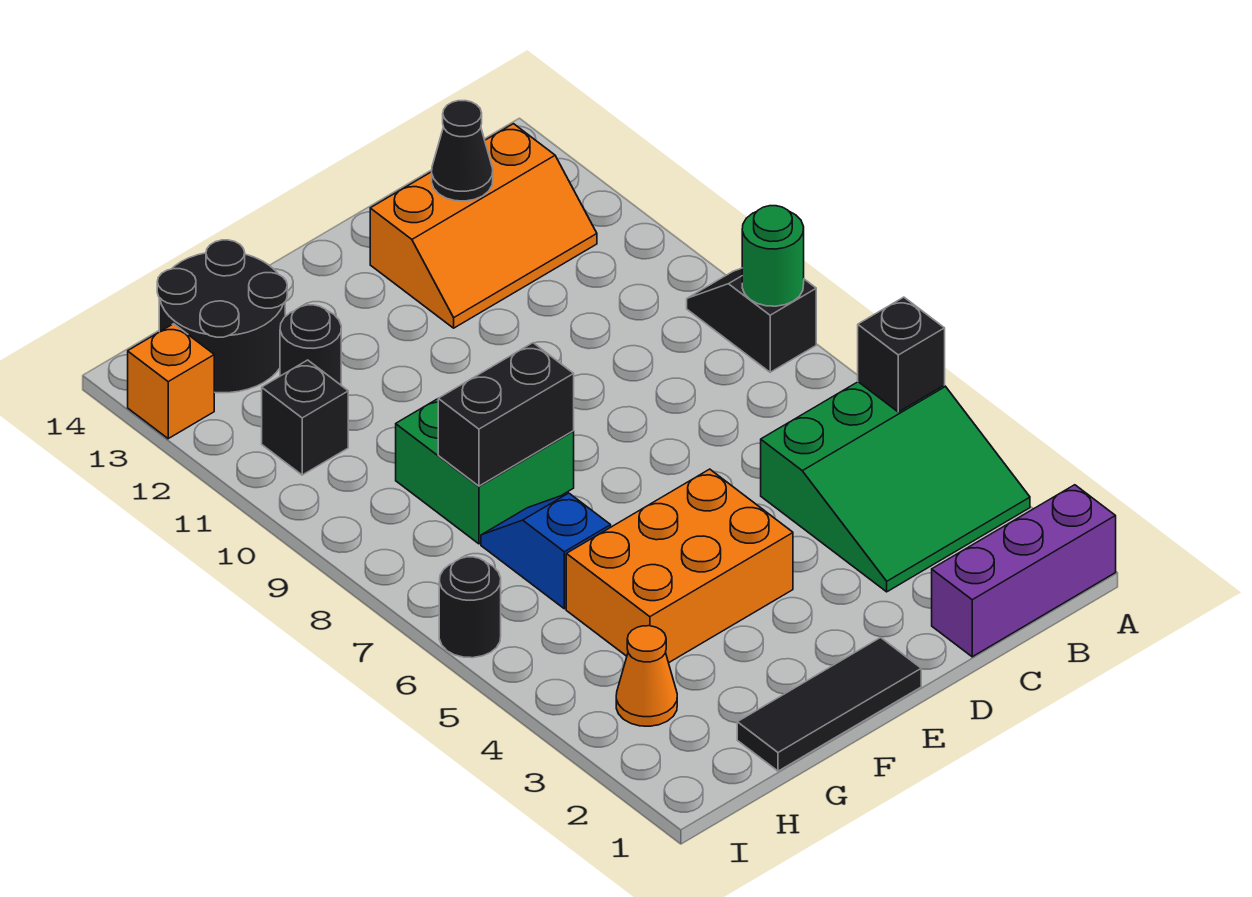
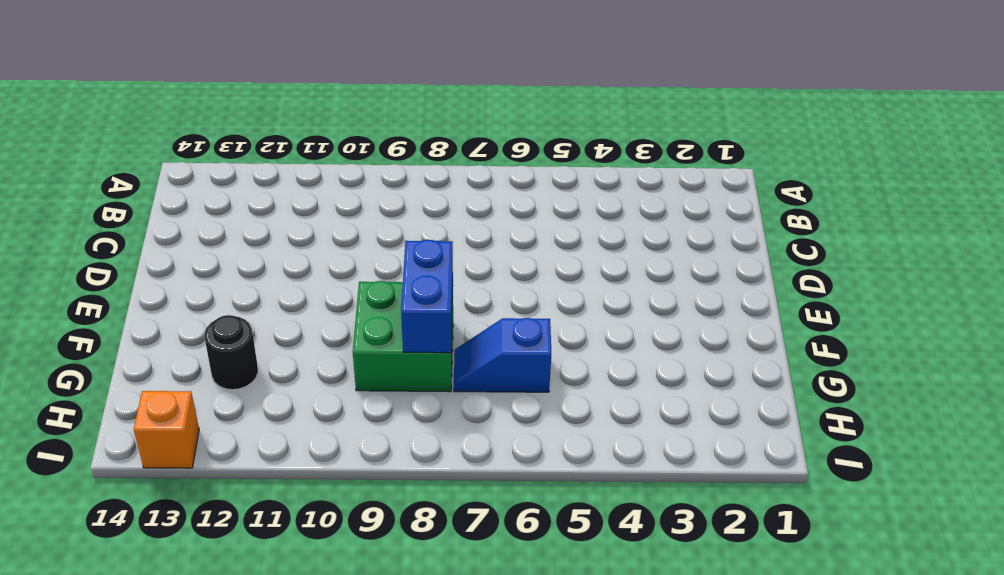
blue brick F8:G8 level 2 -> black brick F8:G8 level 2
none -> purple brick A1:C1 level 1
none -> green slope A3:C5 level 1 top 5
none -> black slope A8:A9 level 1 top 8

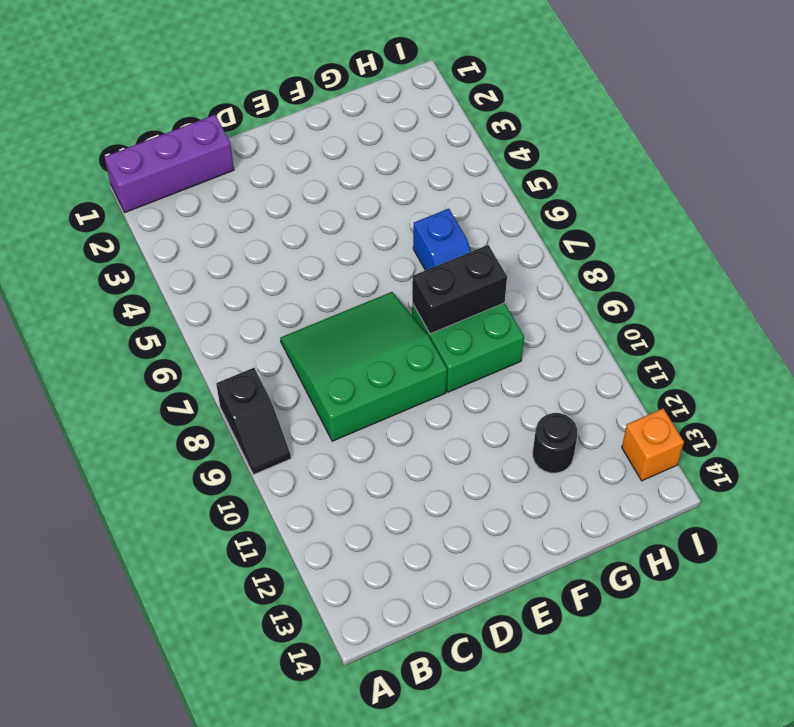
green slope C7:E9 level 1 top 9 -> green slope A3:C5 level 1 top 5
none -> orange slope B12:D13 level 1 top 13
none -> black tile E1:G1 level 1
none -> orange brick E4:G5 level 1

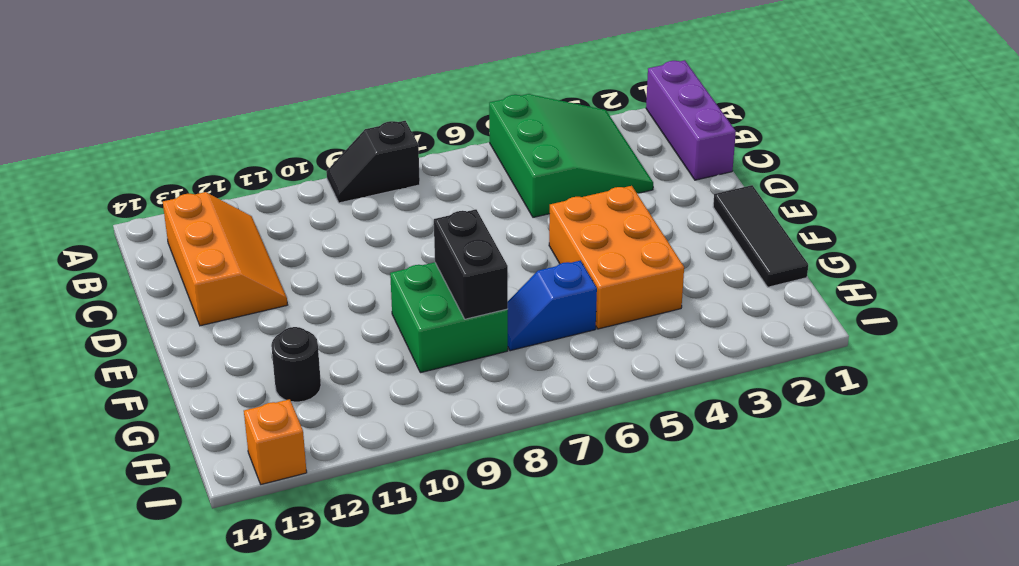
none -> black round brick G13:H14 level 1
none -> orange cone H3 level 1
none -> black brick H11 level 1

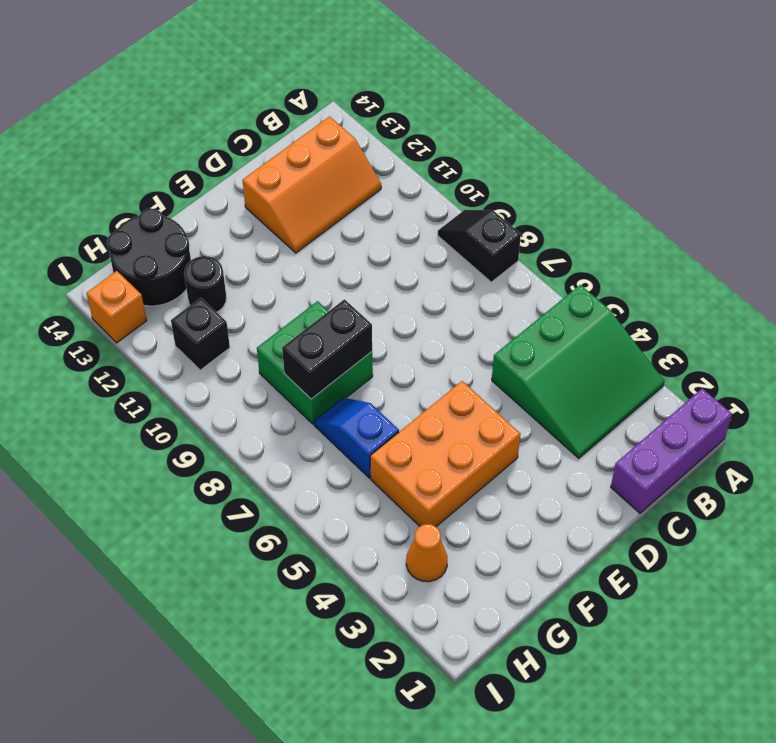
none -> black tile E1:G1 level 1
none -> black round brick I6 level 1
none -> black brick A5 level 2

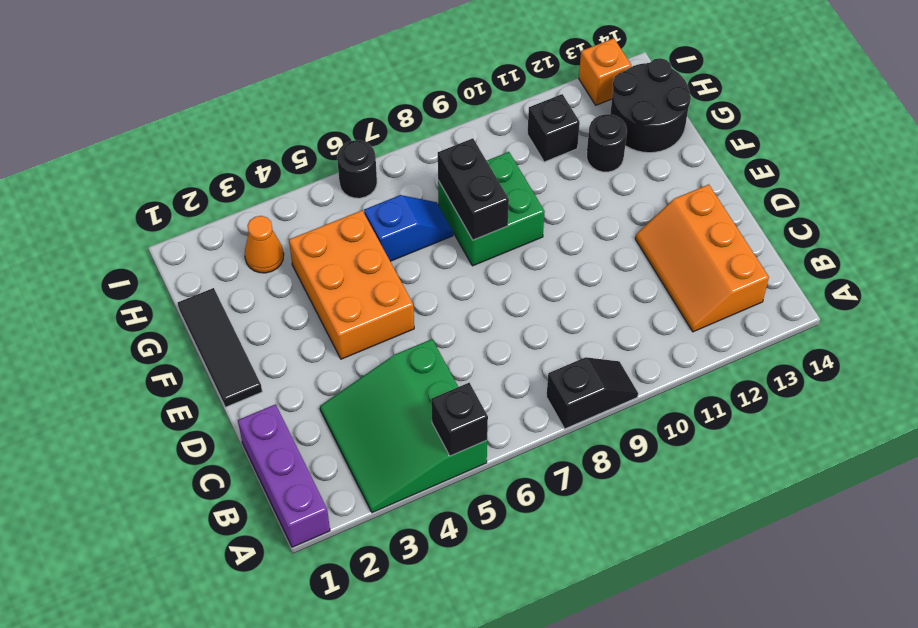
none -> green round brick A8 level 2
none -> black cone C13 level 2

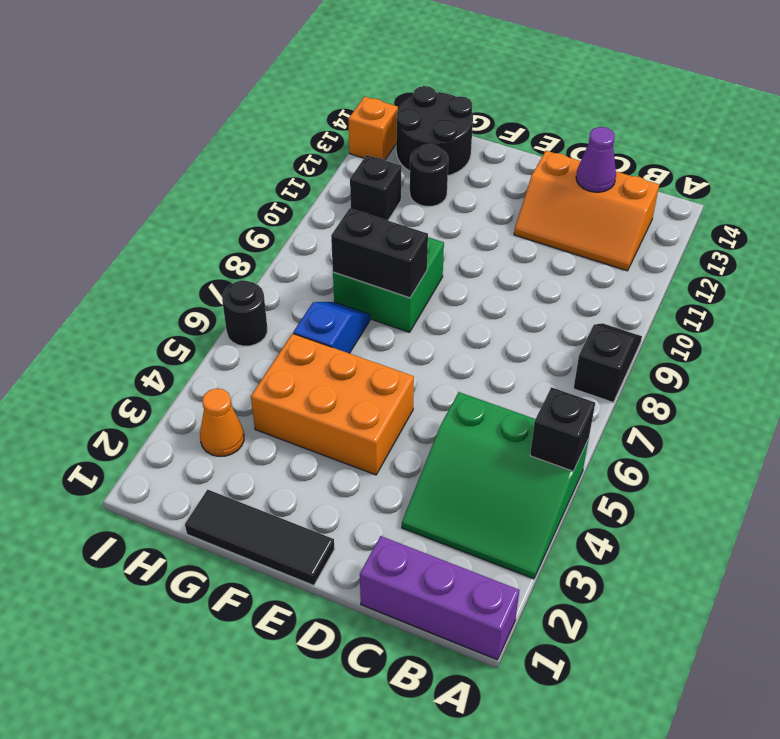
purple cone C13 level 2 -> black cone C13 level 2
none -> green round brick A8 level 2

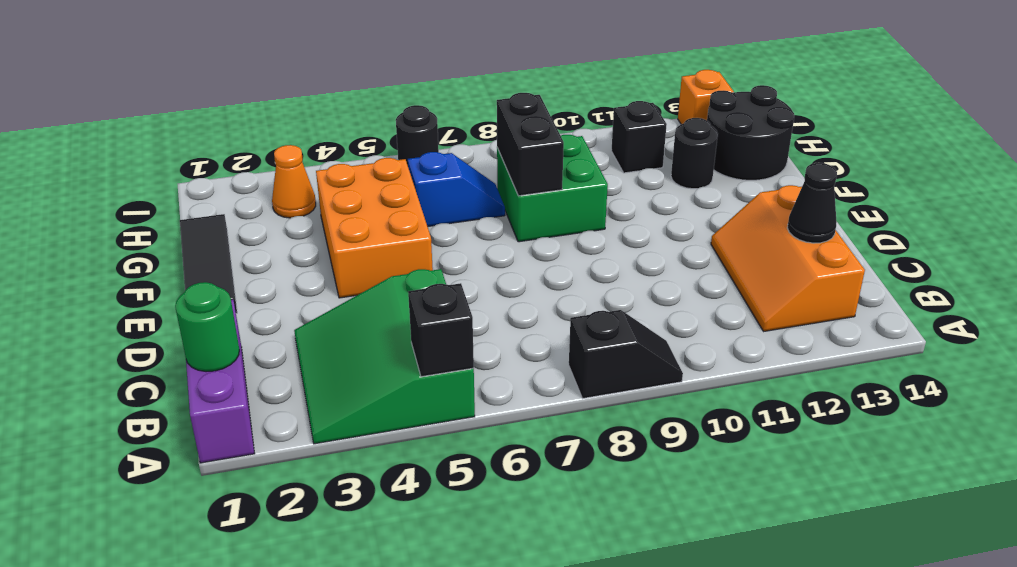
green round brick B1 level 2 -> green round brick A8 level 2

